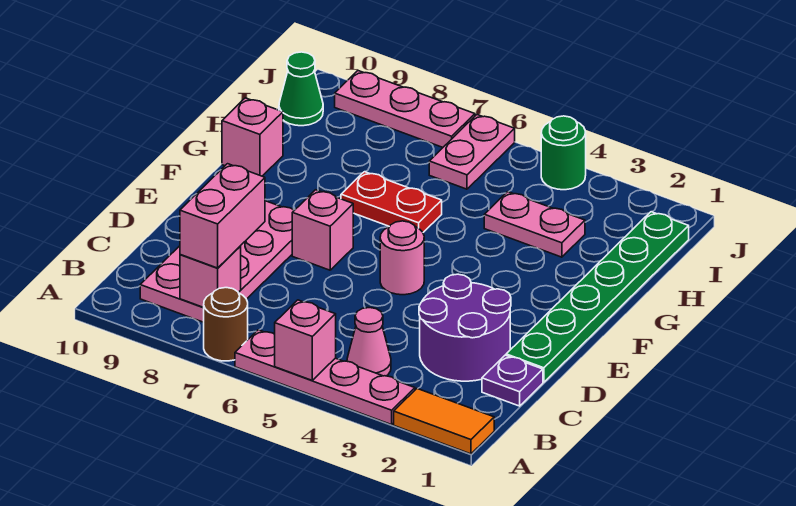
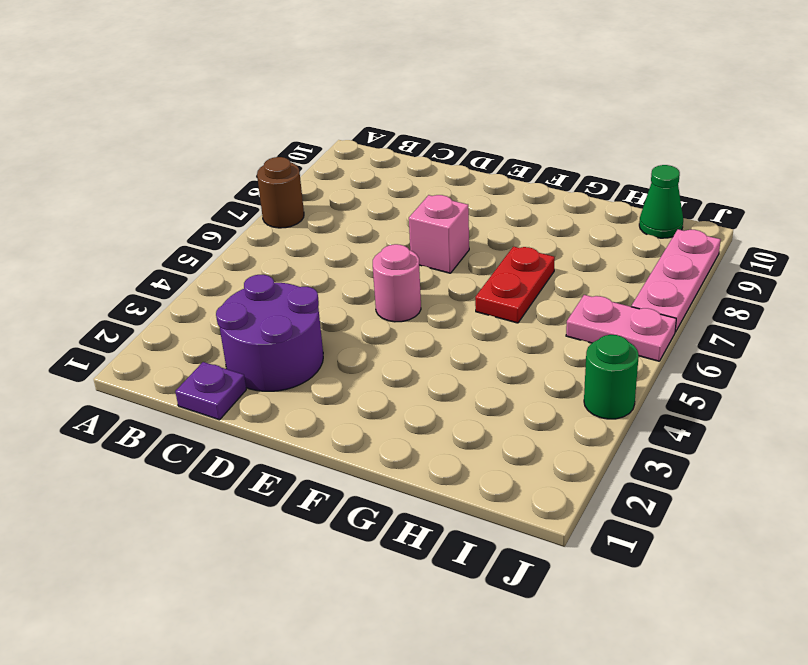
none -> orange tile A1:A2 level 1
none -> pink plate A3:A6 level 1
none -> pink cone B4 level 1

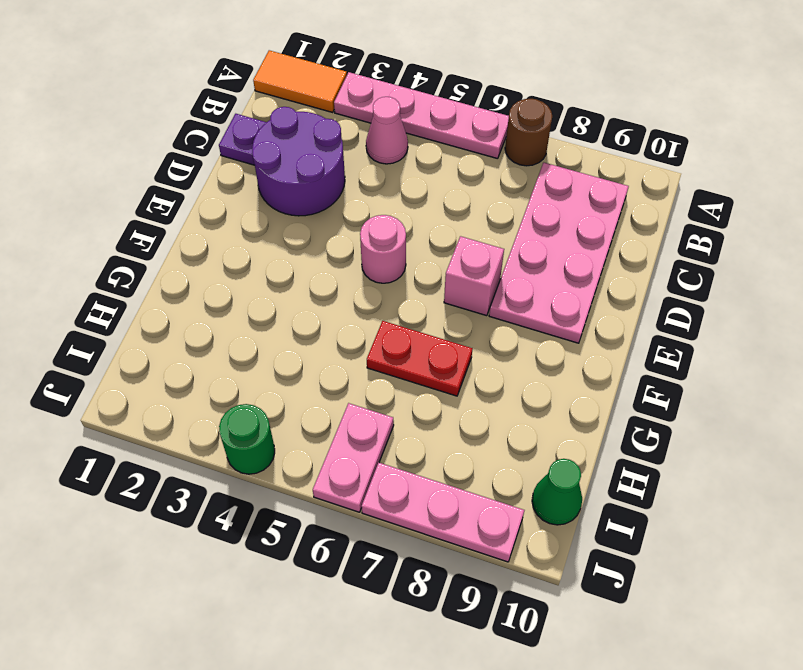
none -> green plate D1:I1 level 1
none -> pink brick G10 level 1
none -> pink plate H3:H4 level 1

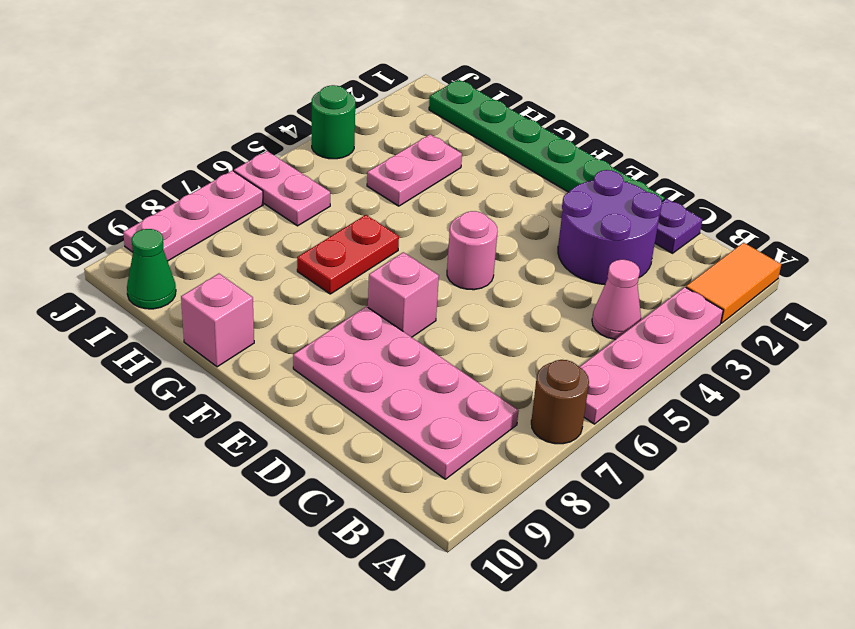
none -> pink brick A5 level 2
none -> pink brick B8 level 2
none -> pink brick B8:C8 level 3

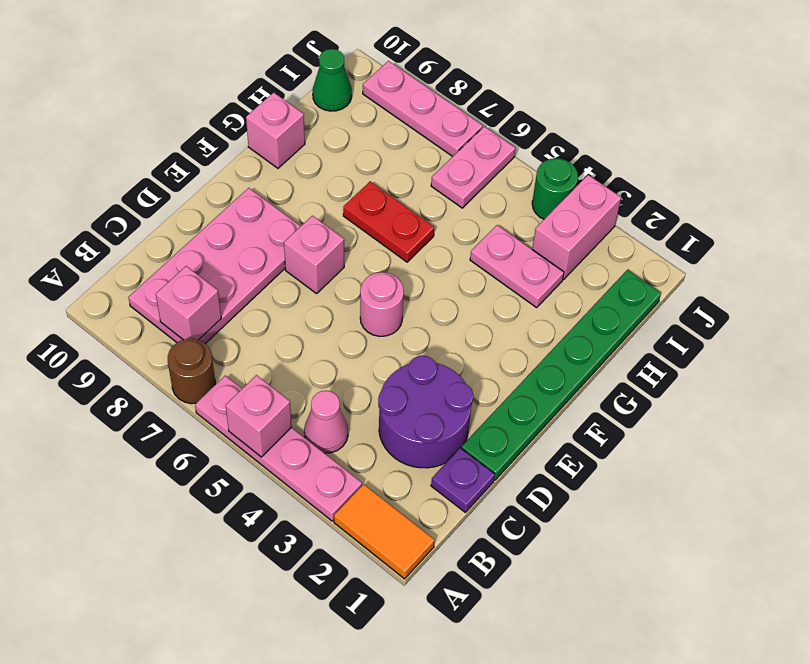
pink brick I3:J3 level 1 -> pink brick B8:C8 level 3

